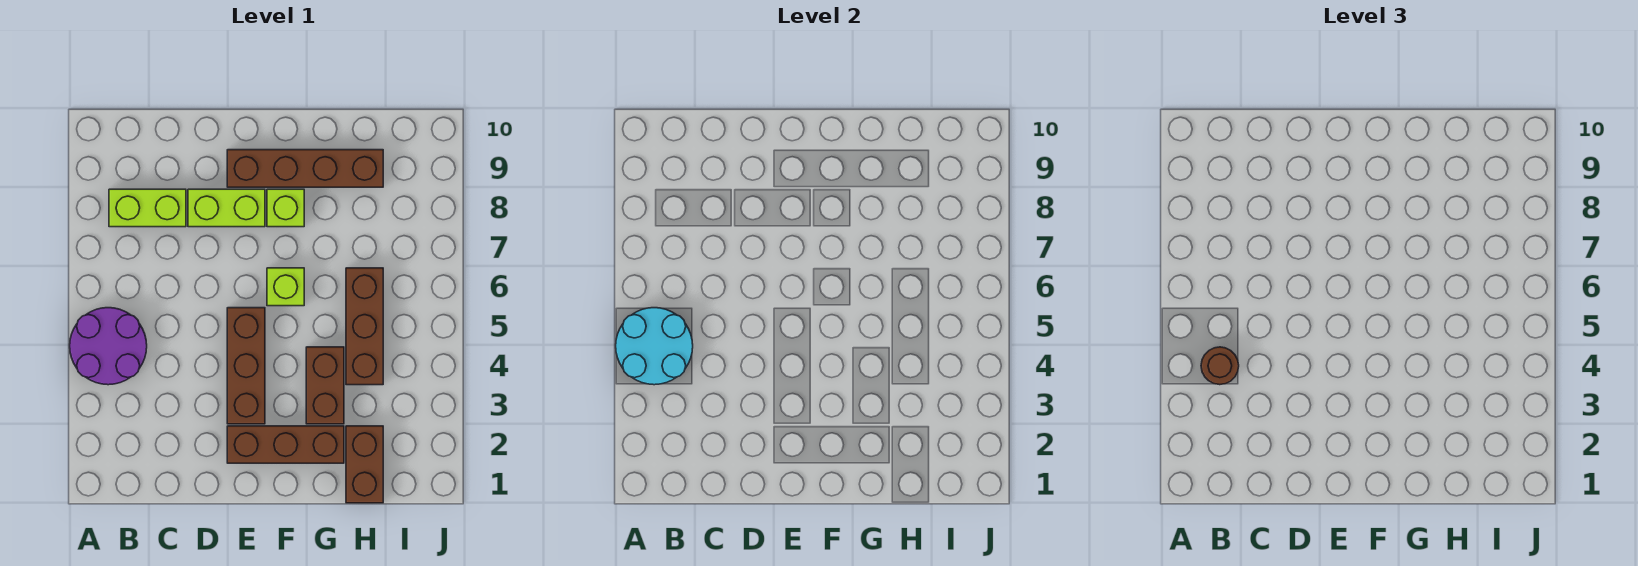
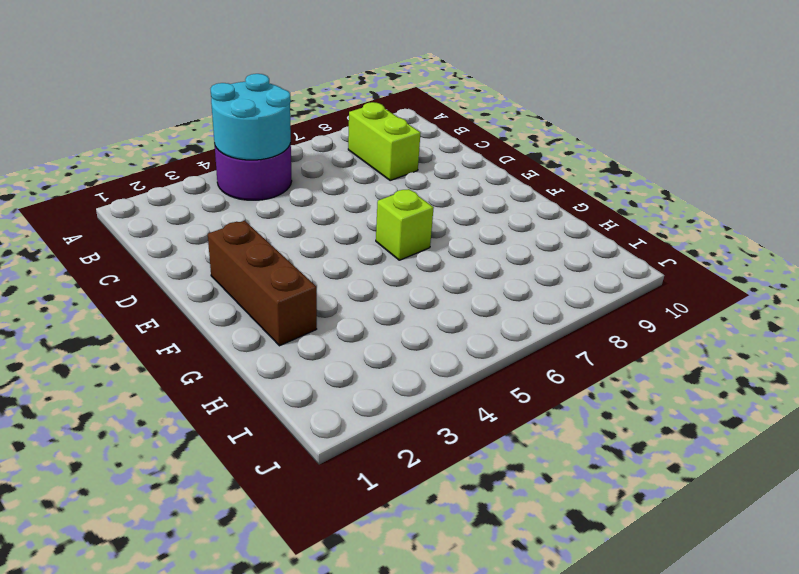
none -> lime brick D8:E8 level 1
none -> brown brick E3:E5 level 1
none -> brown brick E9:H9 level 1

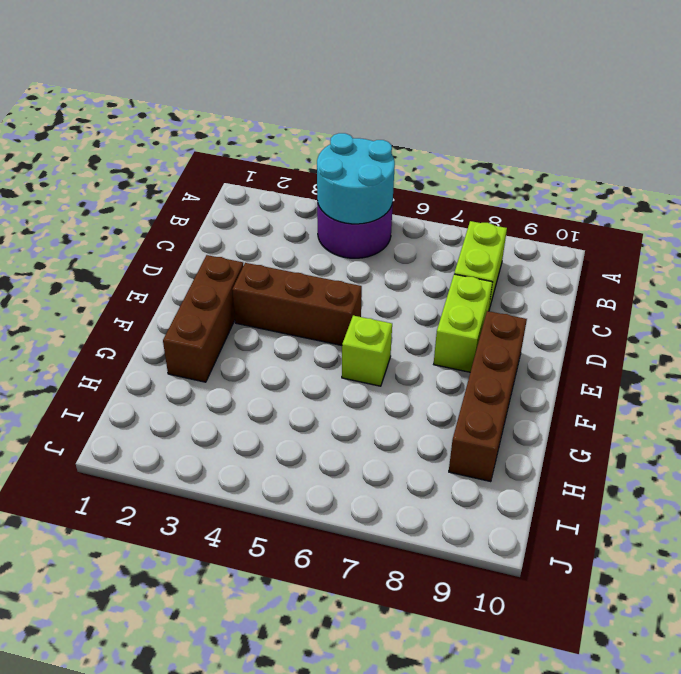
none -> lime brick F8 level 1
none -> brown brick G3:G4 level 1
none -> brown brick H1:H2 level 1

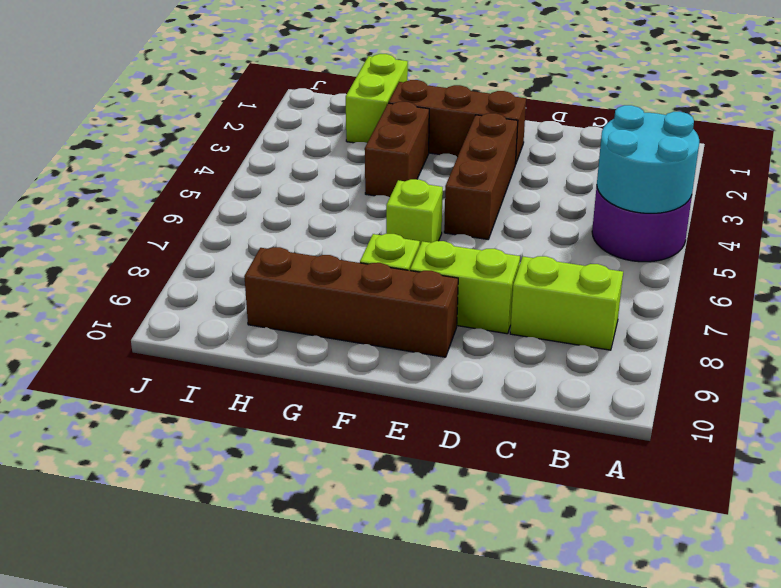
lime brick H1:H2 level 1 -> brown brick H1:H2 level 1
none -> brown brick H4:H6 level 1
none -> brown round brick B4 level 3

